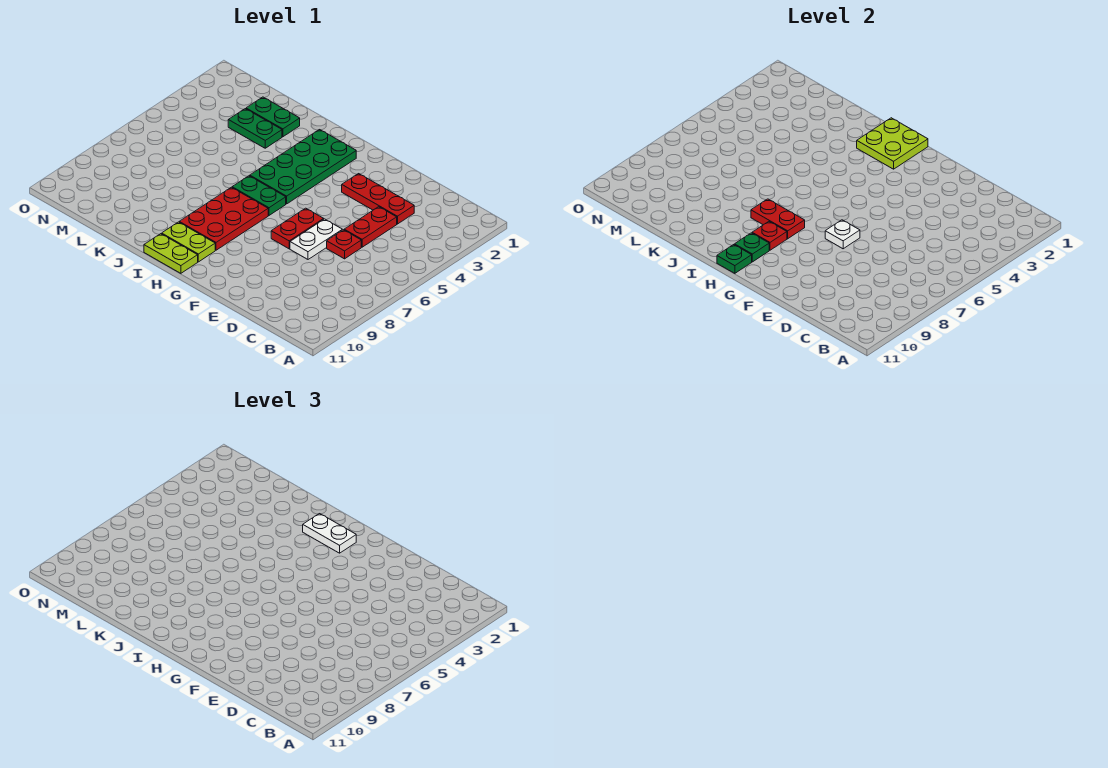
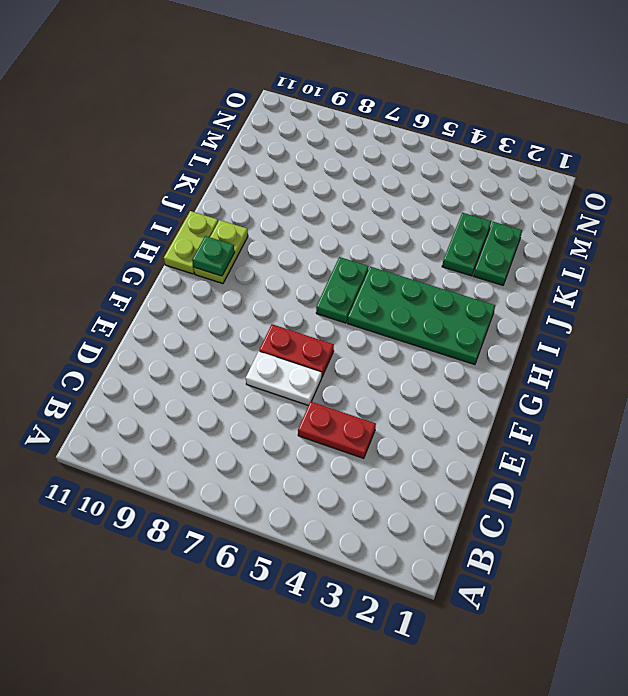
none -> red plate D3:F3 level 1
none -> red plate D6 level 1
none -> red plate H7:I9 level 1

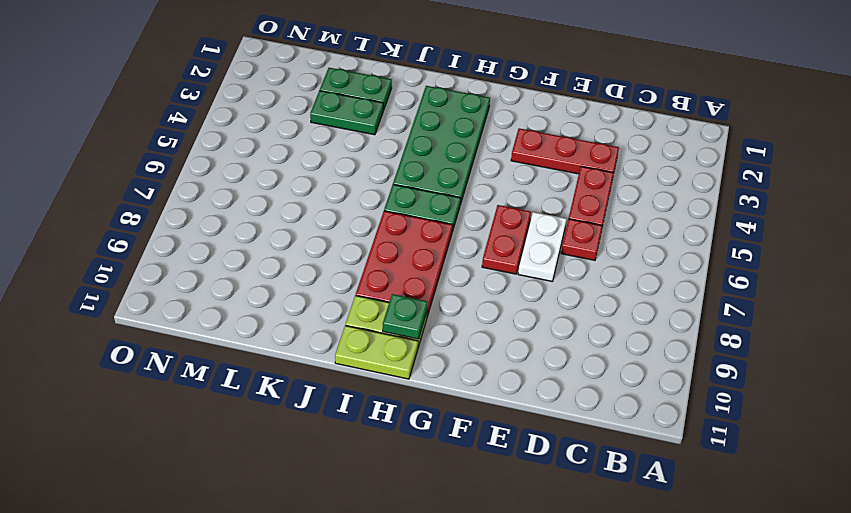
none -> white plate F7 level 2
none -> lime plate H1:I2 level 2
none -> red plate H8:I8 level 2

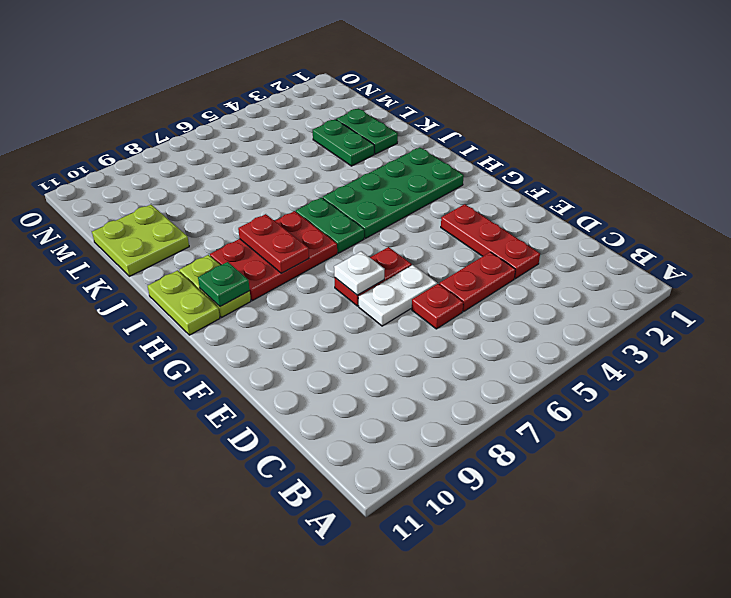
lime plate K10:L11 level 1 -> lime plate H1:I2 level 2
none -> red plate H9 level 2
none -> green plate H11 level 2
none -> white plate H2:I2 level 3

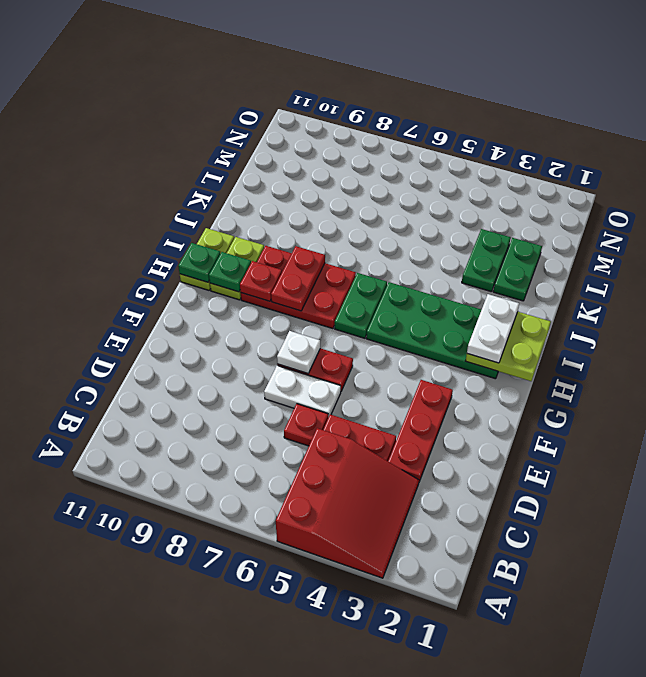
red slope A3:C5 level 1 top 5 -> none

